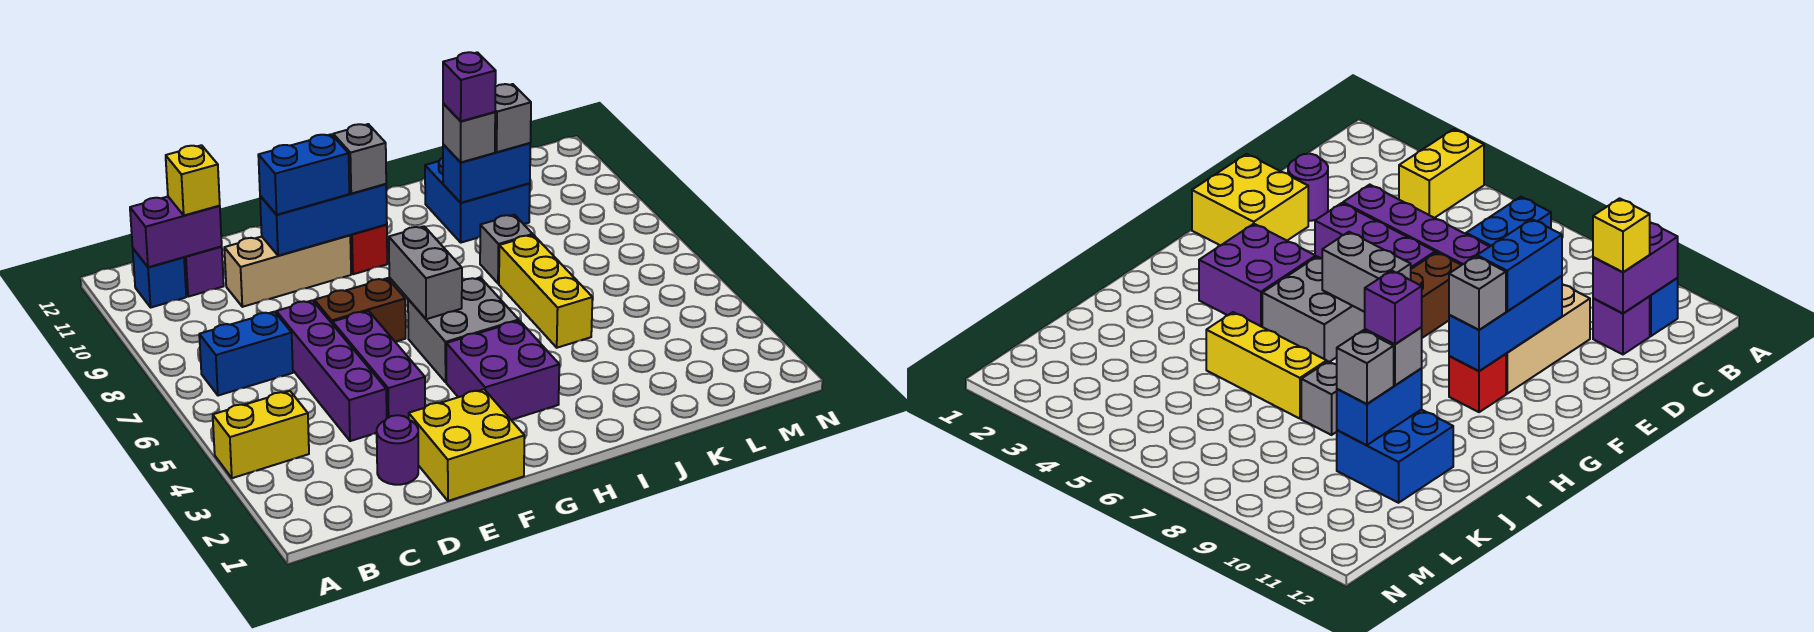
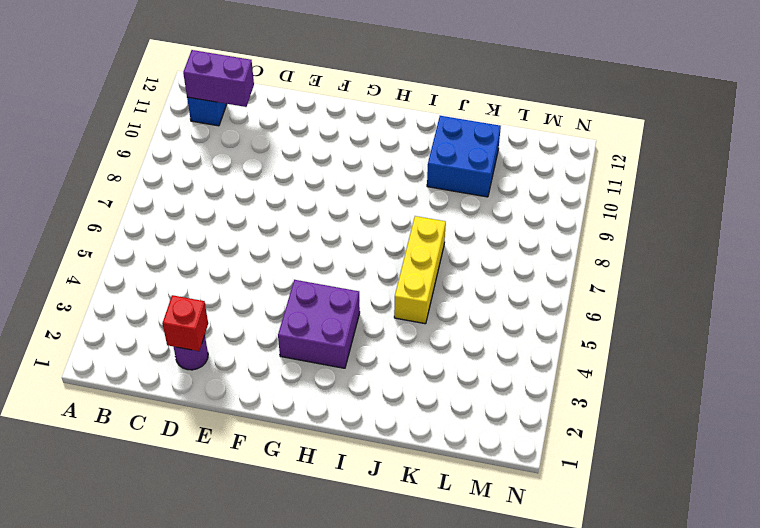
red brick D2 level 2 -> red brick G10 level 1
none -> yellow brick A4:B4 level 1
none -> blue brick B7:C7 level 1
none -> purple brick C11 level 1

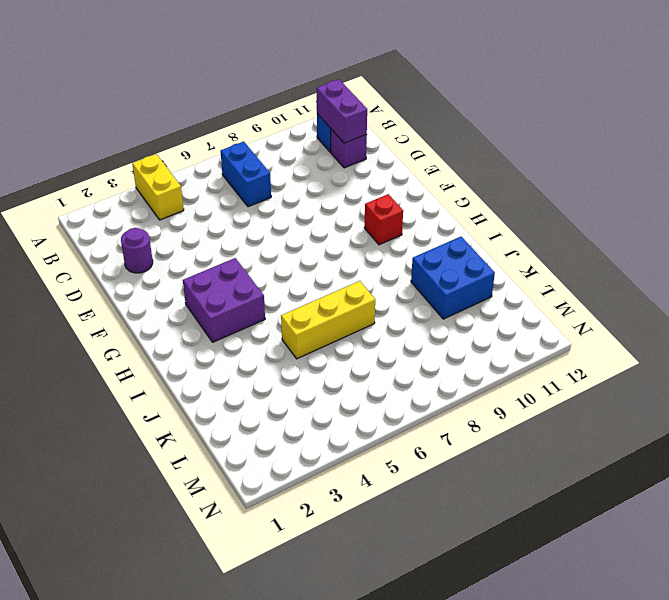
none -> purple brick D4:D7 level 1
none -> tan brick D10:F10 level 1
none -> yellow brick E1:F2 level 1

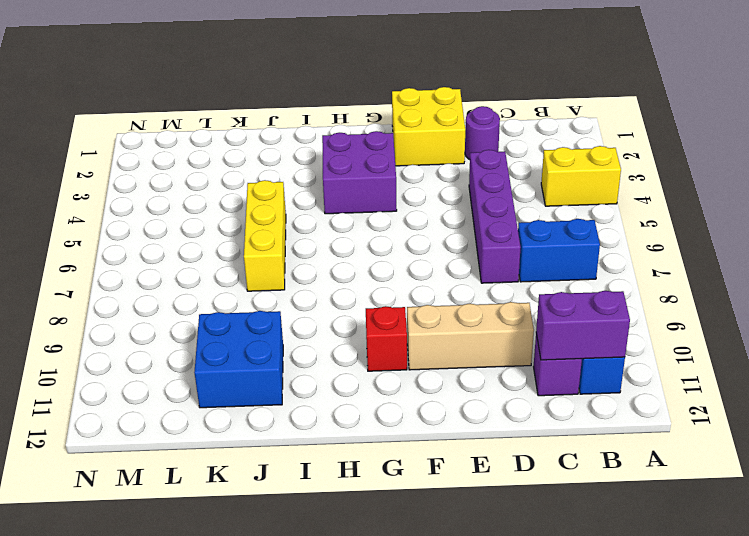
none -> purple brick E4:E6 level 1
none -> brown brick E7:F7 level 1
none -> grey brick G5:H6 level 1

